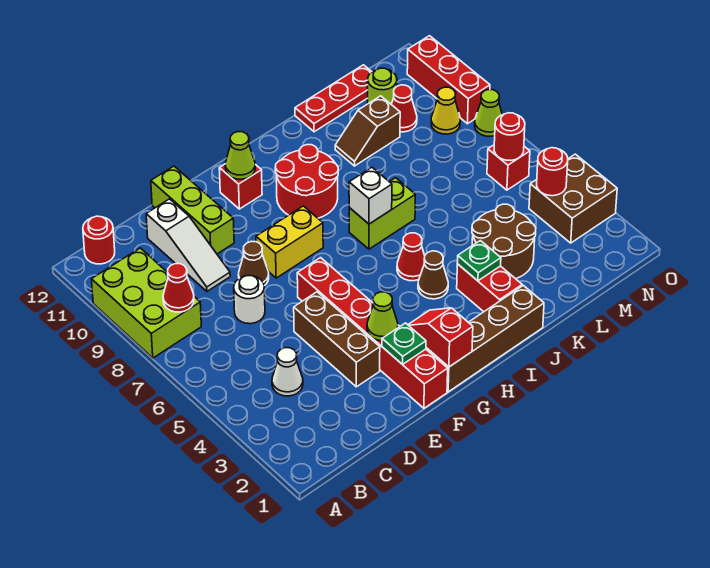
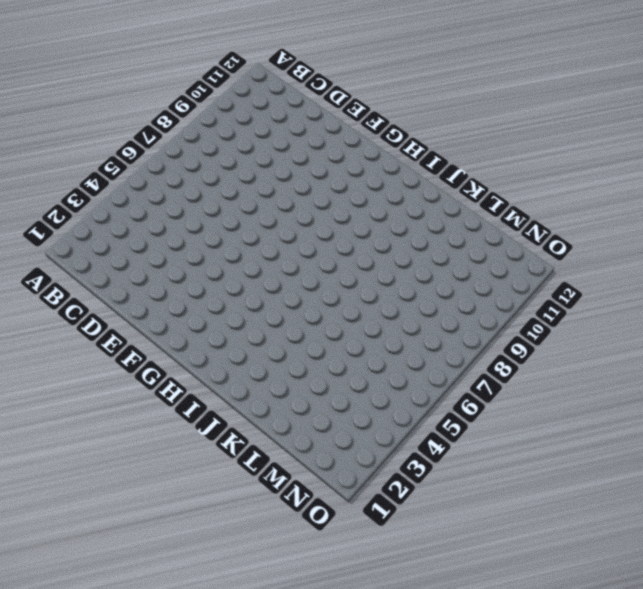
none -> lime brick A8:B10 level 1
none -> red round brick B12 level 1
none -> white cone C4 level 1
none -> white round brick D7 level 1

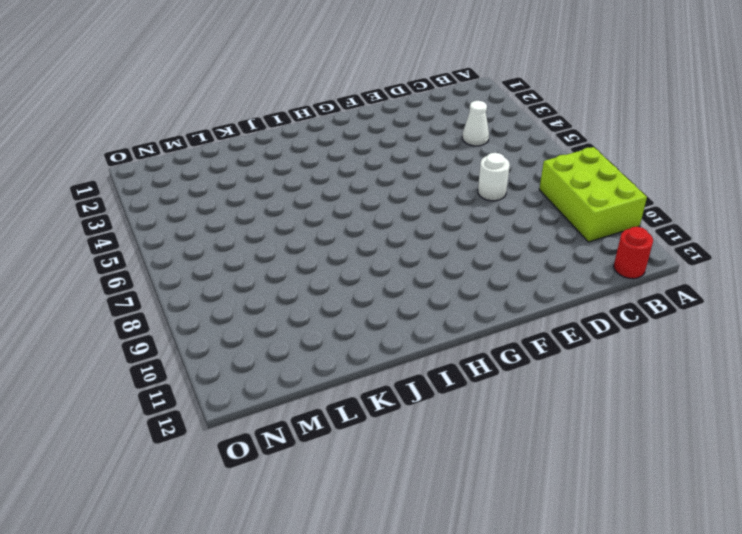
none -> white slope D9:D11 level 1 top 11
none -> brown brick E3:E5 level 1
none -> brown cone E8 level 1
none -> lime brick E10:E12 level 1

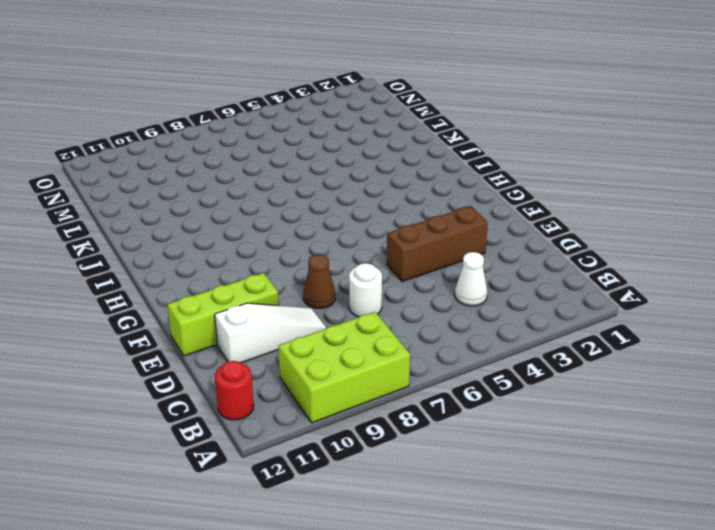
none -> red brick F1:F6 level 1
none -> yellow brick F8:G8 level 1
none -> brown brick G1:J1 level 1
none -> red brick G11 level 1

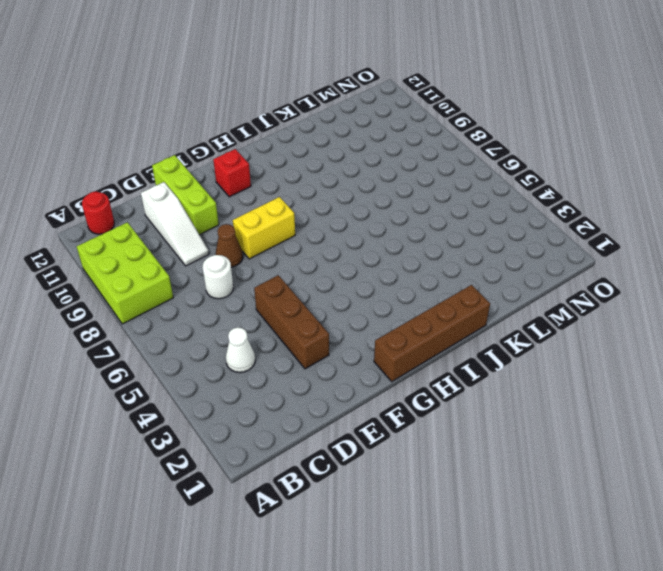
none -> red brick F1:F6 level 1
none -> red round brick H9:I10 level 1
none -> brown cone I4 level 1
none -> red cone I5 level 1

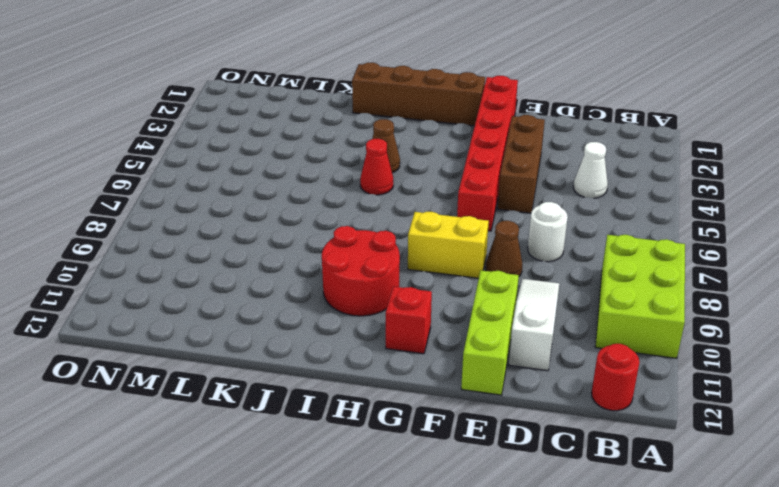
none -> lime brick I7:J7 level 1
none -> red brick J2:J3 level 1
none -> brown round brick K3:L4 level 1
none -> brown slope K10:L10 level 1 top L

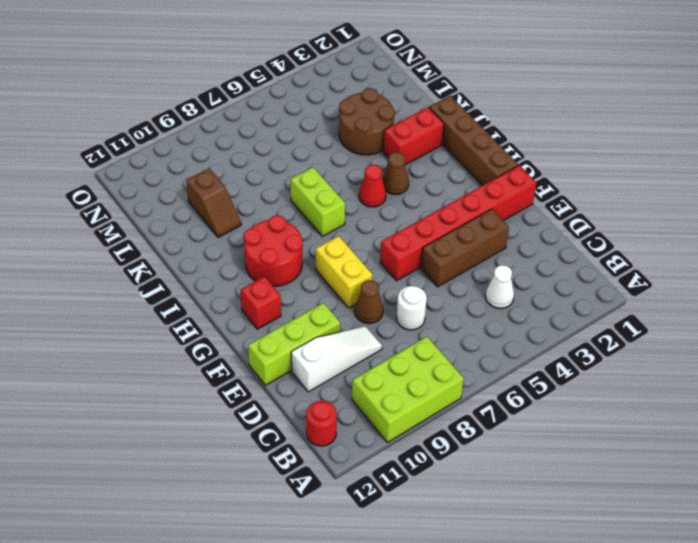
none -> red plate K12:M12 level 1
none -> red cone M10 level 1
none -> lime round brick M11 level 1
none -> brown brick N3:O4 level 1

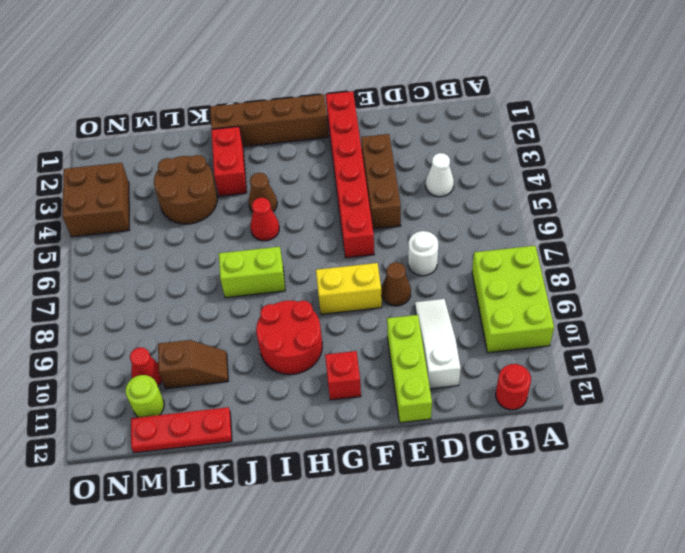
none -> red brick N6 level 1
none -> yellow cone N9 level 1
none -> lime cone O8 level 1
none -> red brick O9:O11 level 1

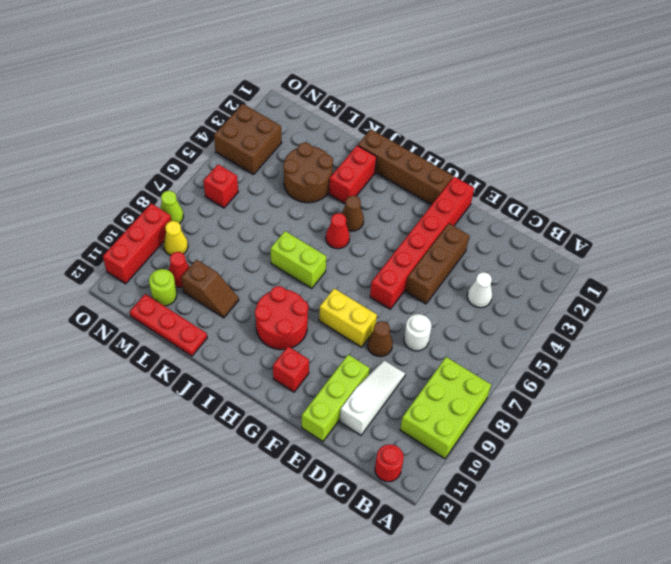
none -> red cone B8 level 2
none -> green plate F2 level 2
none -> lime cone F3 level 2
none -> red slope G1:G2 level 2 top 1

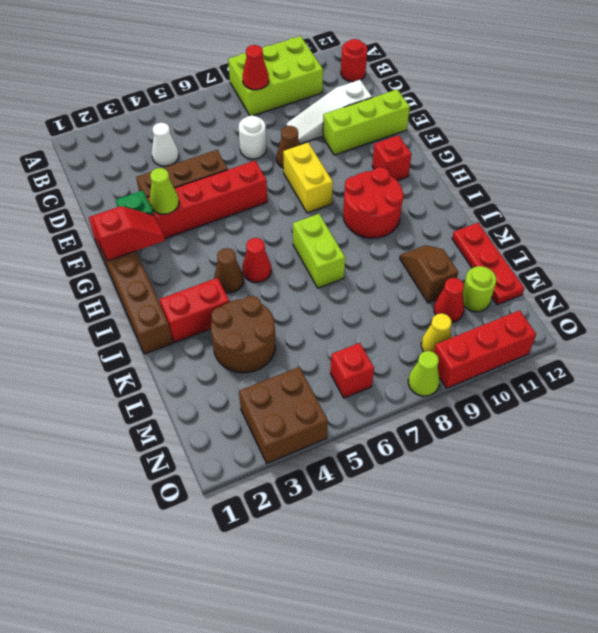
none -> lime cone G11 level 2
none -> white brick I7 level 2
none -> green plate J3 level 2
none -> red round brick N4 level 2

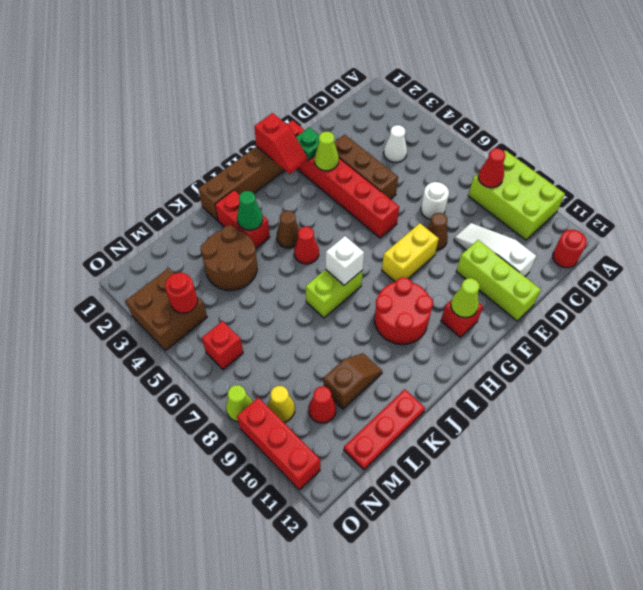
green cone J3 level 2 -> green plate J3 level 2
none -> lime round brick M11 level 1
none -> red round brick N6 level 2

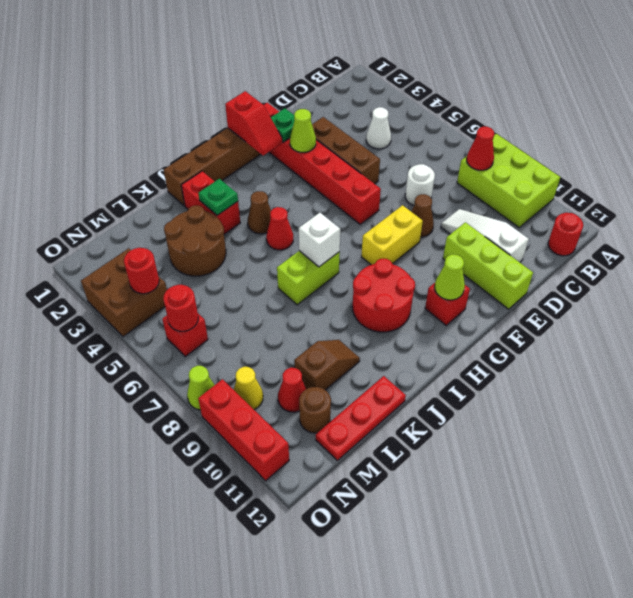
brown round brick M11 level 1 -> lime round brick M11 level 1

